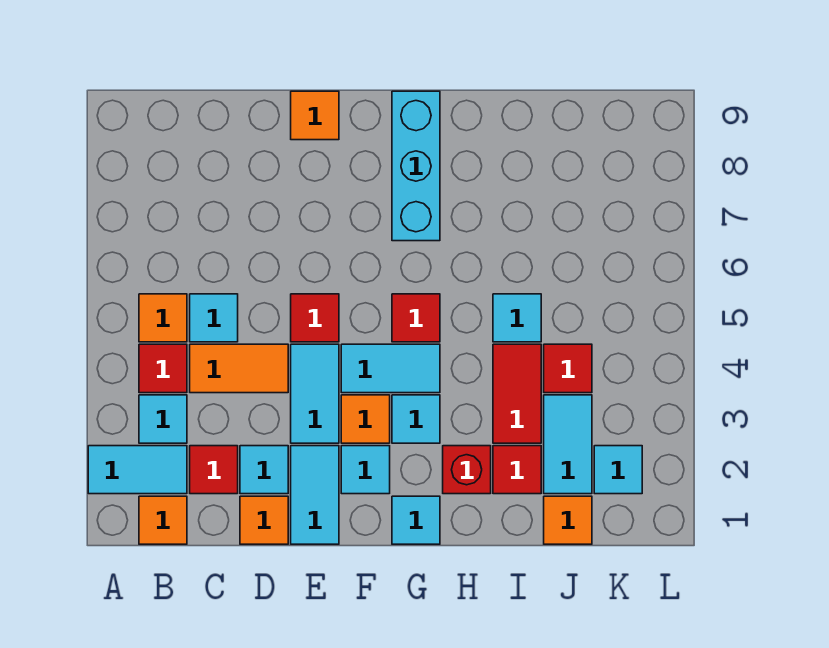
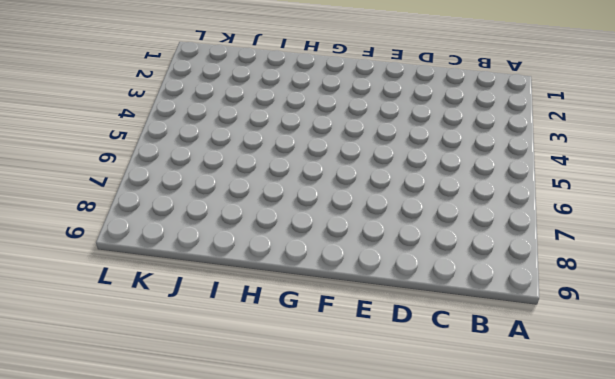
none -> cyan tile A2:B2 level 1
none -> orange tile B1 level 1
none -> cyan tile B3 level 1

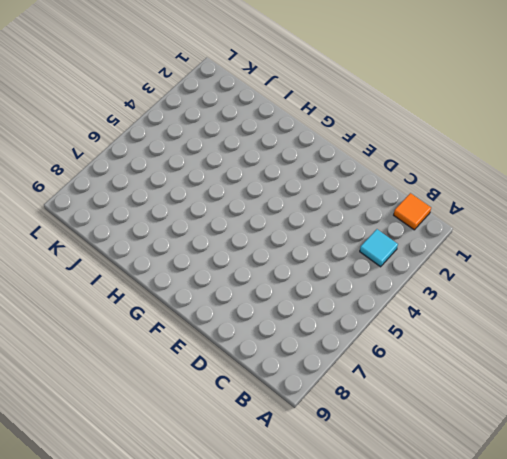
none -> cyan tile A2:B2 level 1
none -> red tile B4 level 1
none -> orange tile B5 level 1

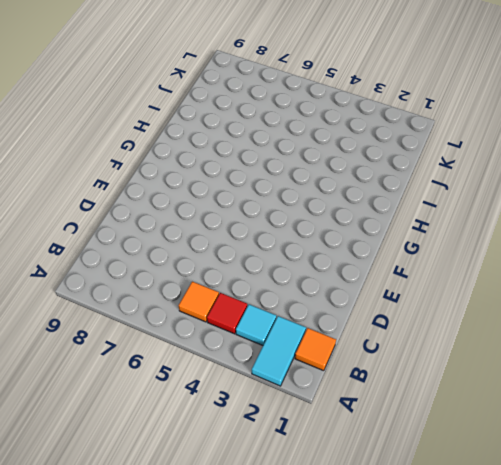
none -> red tile C2 level 1
none -> orange tile C4:D4 level 1
none -> cyan tile C5 level 1

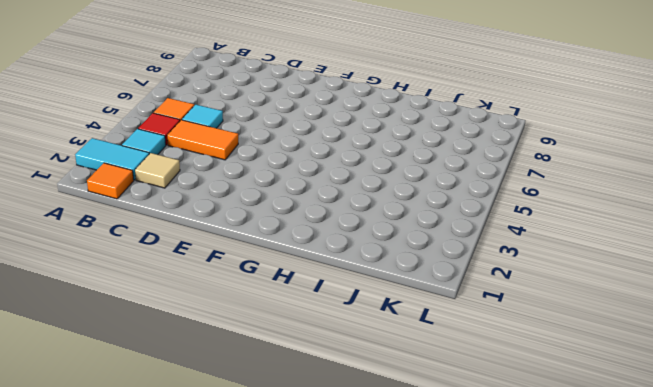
tan tile C2 level 1 -> red tile C2 level 1
none -> orange tile D1 level 1
none -> cyan tile D2 level 1
none -> cyan tile E1:E2 level 1

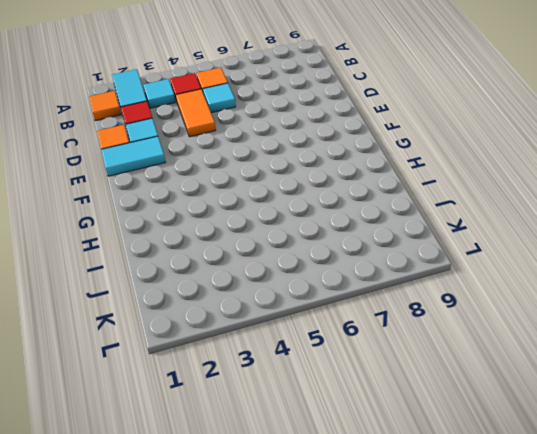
none -> cyan tile E3:E4 level 1
none -> red tile E5 level 1
none -> orange tile E9 level 1

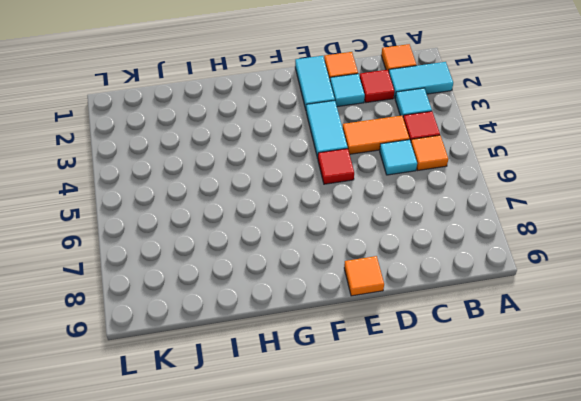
none -> cyan tile F2 level 1
none -> orange tile F3 level 1
none -> cyan tile F4:G4 level 1

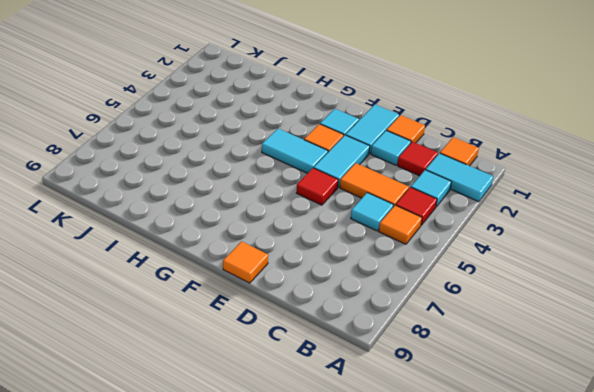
none -> cyan tile G1 level 1
none -> cyan tile G3 level 1
none -> red tile G5 level 1

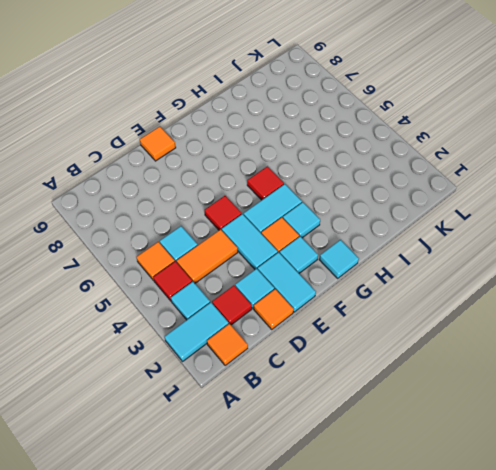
none -> cyan brick G7:G9 level 1
none -> red brick H2 level 1
none -> red tile I2 level 1

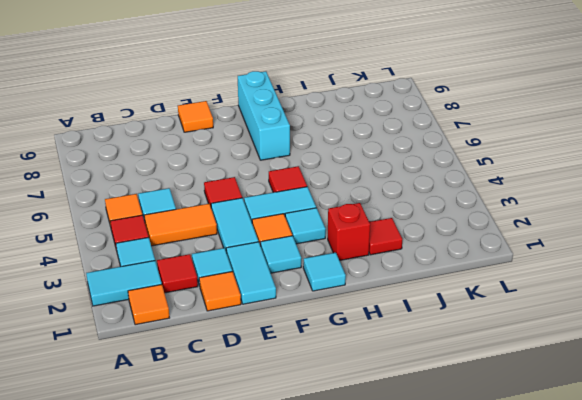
none -> red tile I3:I4 level 1
none -> cyan tile I5 level 1
none -> orange tile J1 level 1

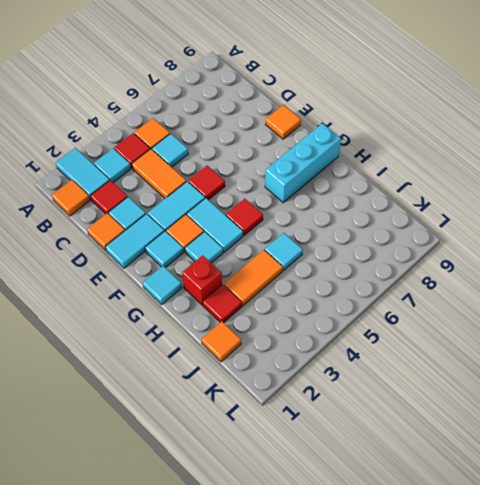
orange tile I3:I4 level 1 -> red tile I3:I4 level 1
none -> cyan tile J2:J3 level 1
none -> red tile J4 level 1
none -> cyan tile K2 level 1

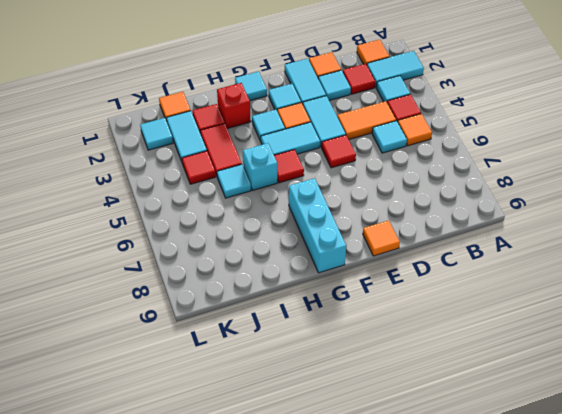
cyan brick H5 level 1 -> none

